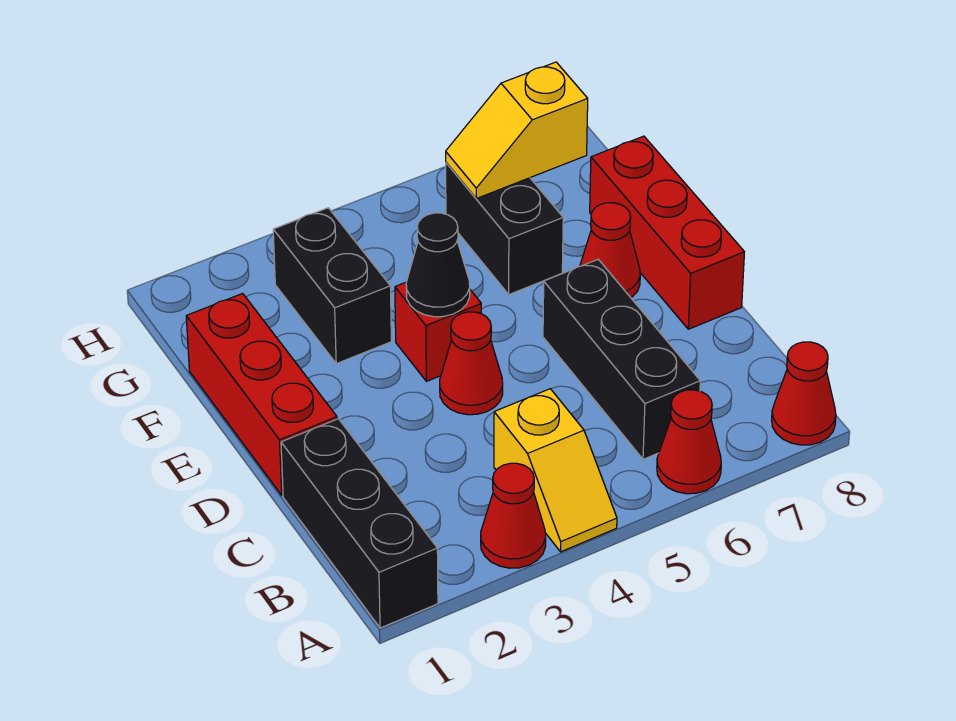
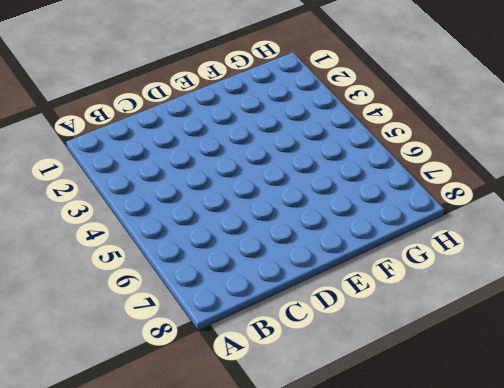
none -> black brick A1:C1 level 1
none -> red cone A3 level 1
none -> yellow slope A4:B4 level 1 top B

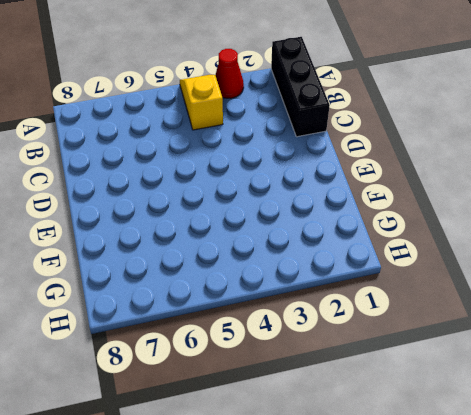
none -> red cone A6 level 1
none -> red cone A8 level 1
none -> black brick B6:D6 level 1

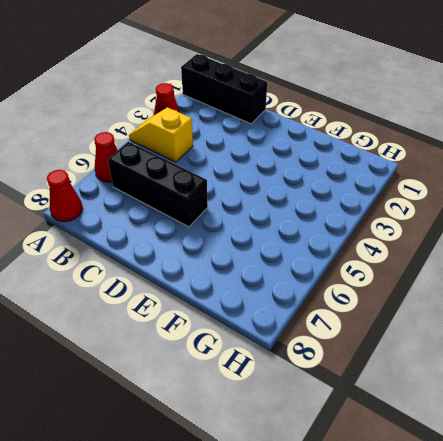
none -> red brick D1:F1 level 1
none -> red cone D4 level 1
none -> red brick D8:F8 level 1

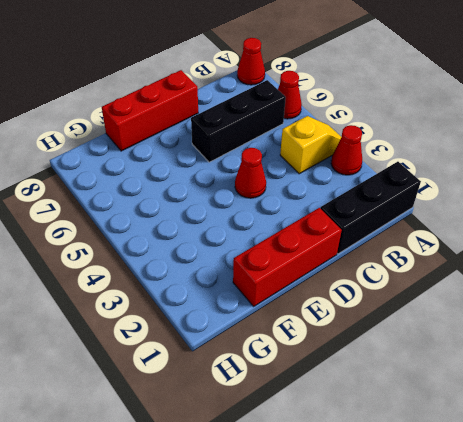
none -> red brick E4 level 1
none -> red cone E7 level 1
none -> black brick F3:G3 level 1

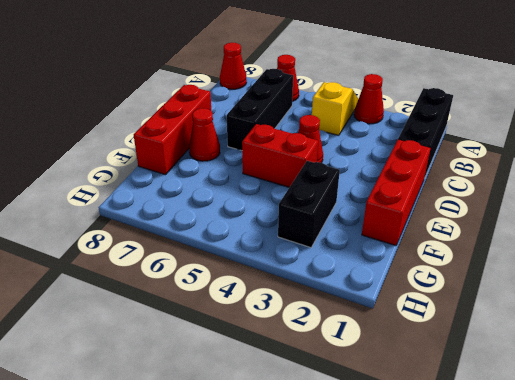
red brick E4:E5 level 1 -> red brick E4 level 1
none -> black brick F6:G6 level 1
none -> black cone E4 level 2
none -> yellow slope G6:G7 level 2 top 7

